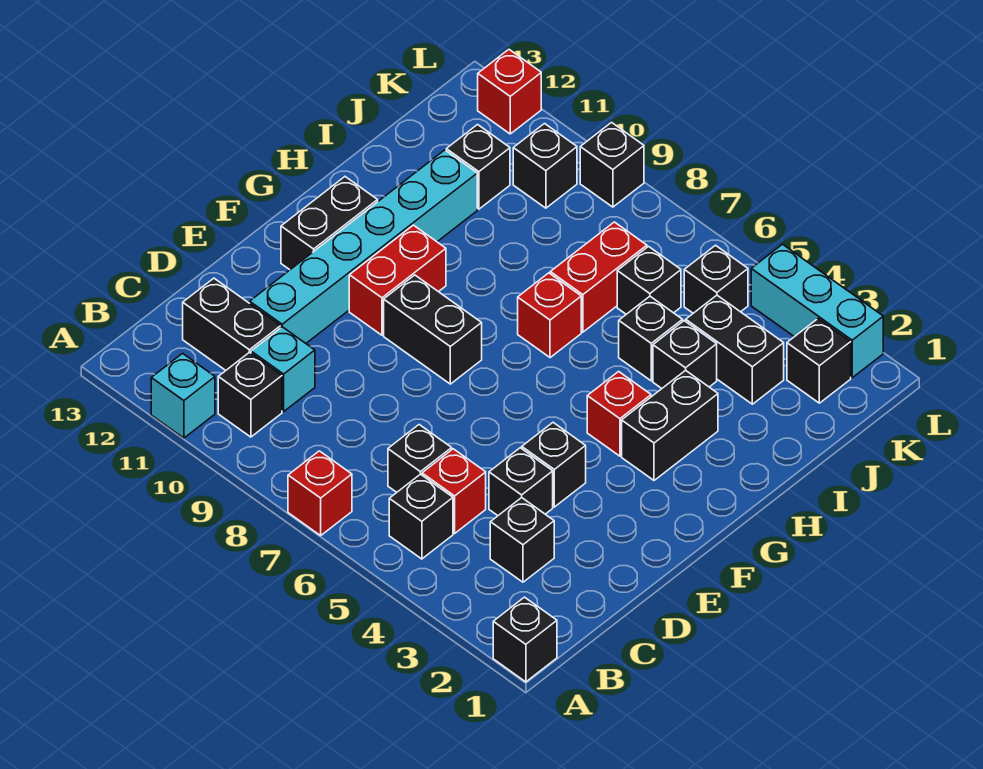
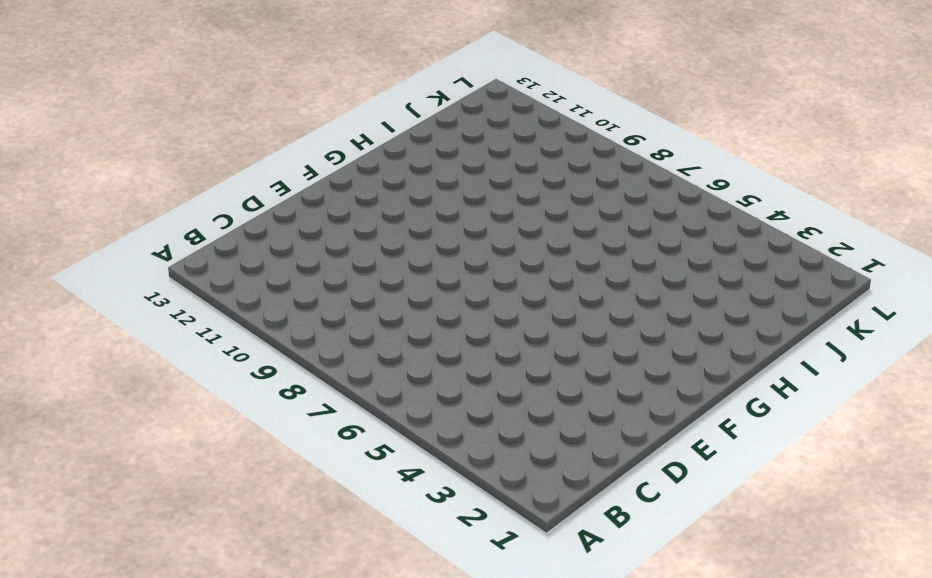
none -> black brick A1 level 1
none -> red brick A7 level 1
none -> cyan brick A11 level 1
none -> black brick B5 level 1

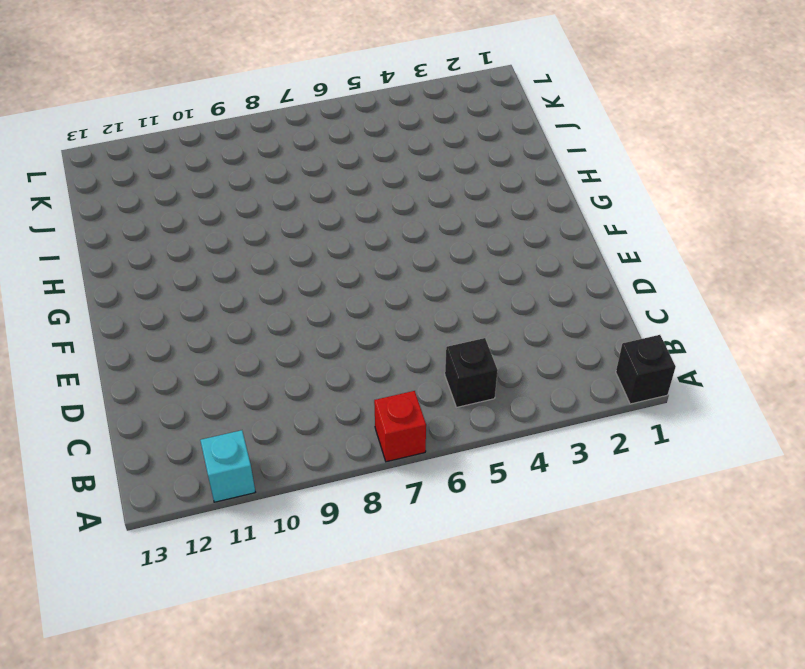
none -> black brick B10 level 1
none -> black brick C3 level 1
none -> red brick C5 level 1
none -> black brick C6 level 1

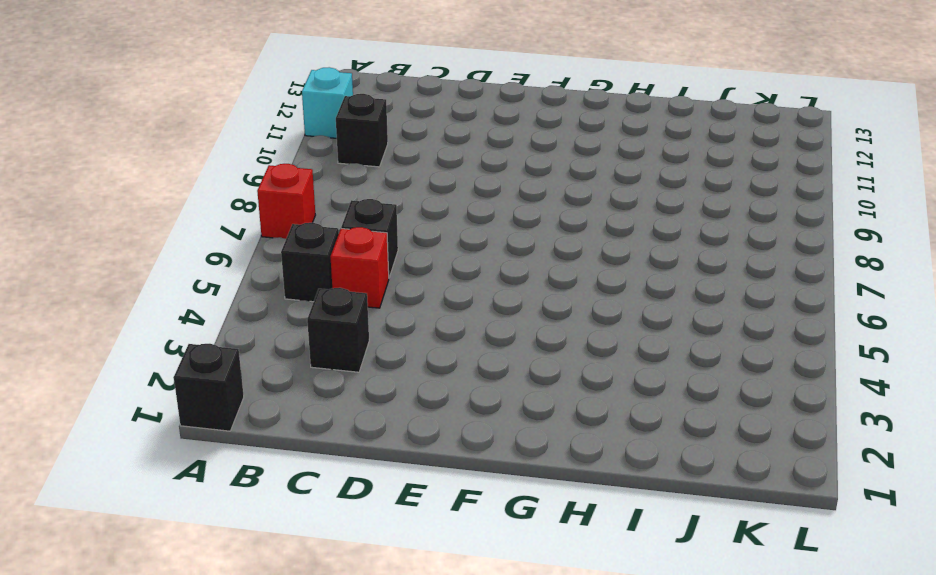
none -> cyan brick C10 level 1
none -> black brick C11:C12 level 1
none -> black brick D4 level 1
none -> cyan brick D11:I11 level 1

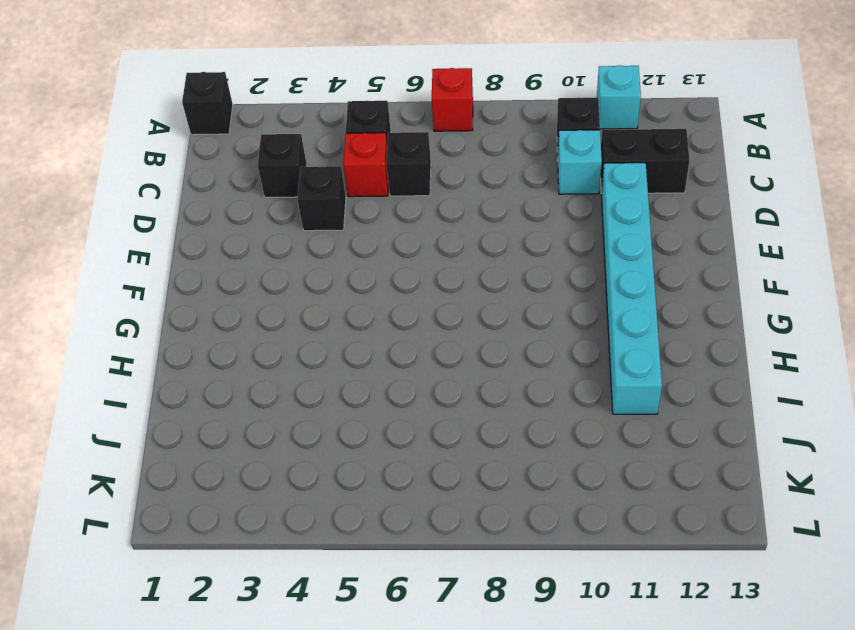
none -> black brick E4 level 1
none -> black brick F8:F9 level 1
none -> red brick F10:G10 level 1
none -> black brick F12:G12 level 1

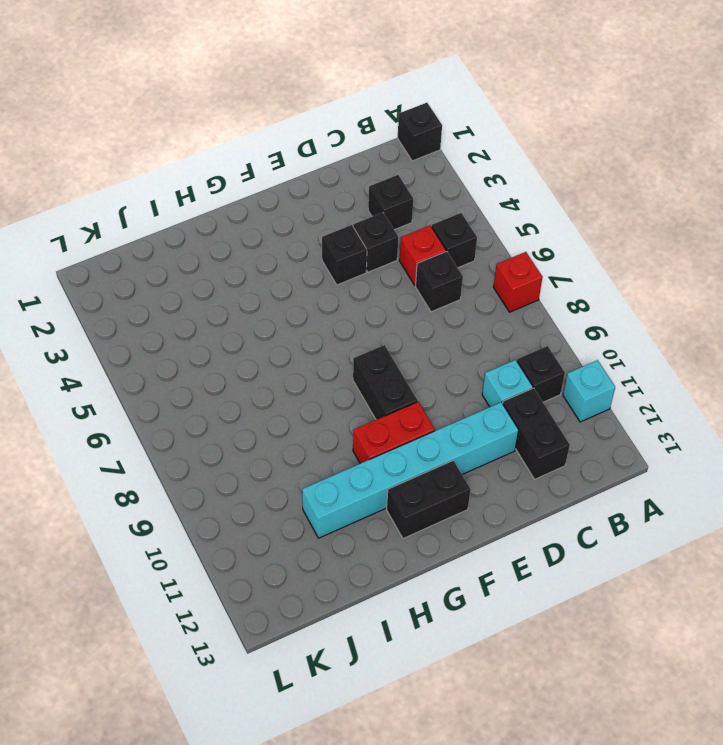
none -> black brick G3:H3 level 1
none -> red brick G4 level 1
none -> red brick H7 level 1
none -> black brick I4 level 1

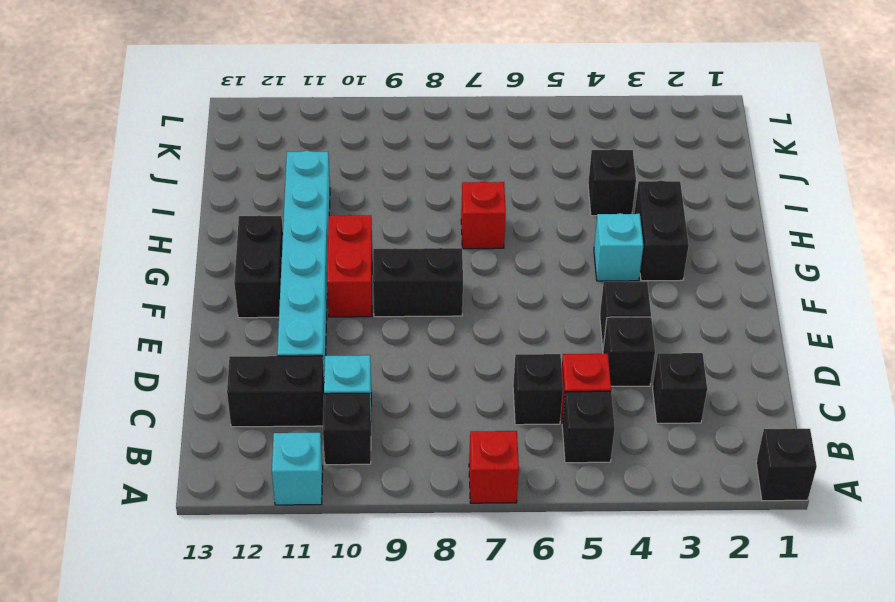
cyan brick G4 level 1 -> red brick G4 level 1
none -> black brick I5 level 1
none -> red brick I7:J7 level 1
none -> black brick J3:J4 level 1
none -> black brick J6 level 1

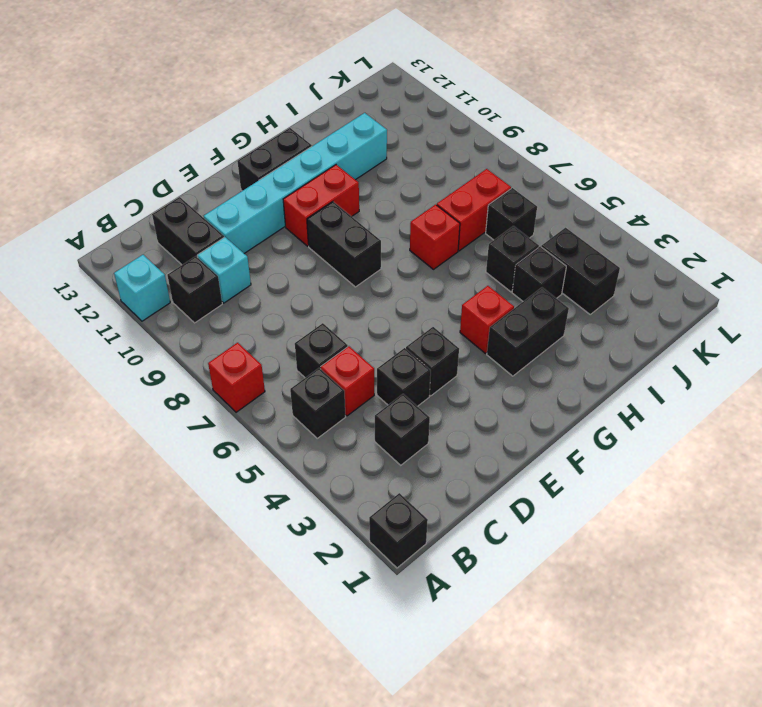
none -> black brick J11 level 1
none -> black brick K2 level 1
none -> black brick K5 level 1
none -> black brick K10 level 1

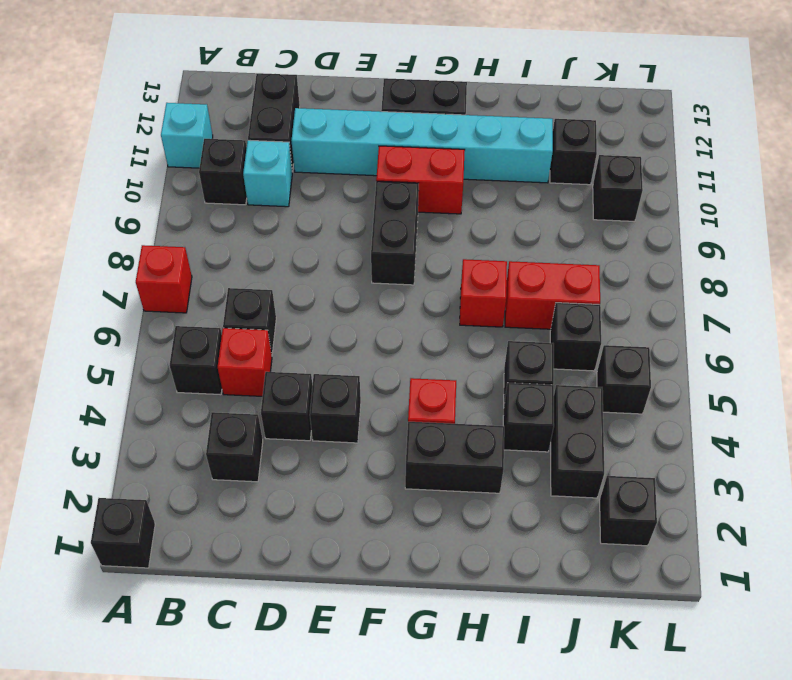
none -> cyan brick L2:L4 level 1
none -> black brick L9 level 1
none -> red brick L12 level 1

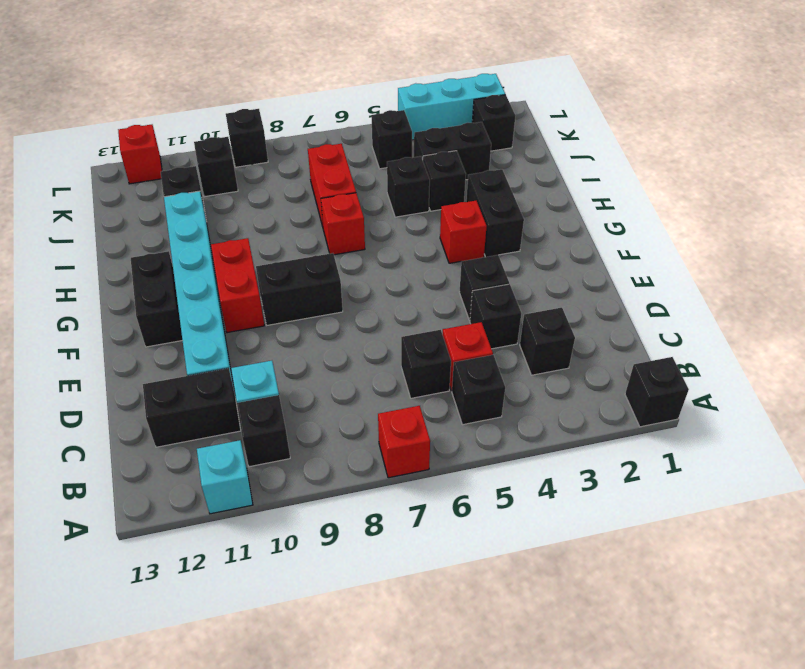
none -> black brick J6 level 1

